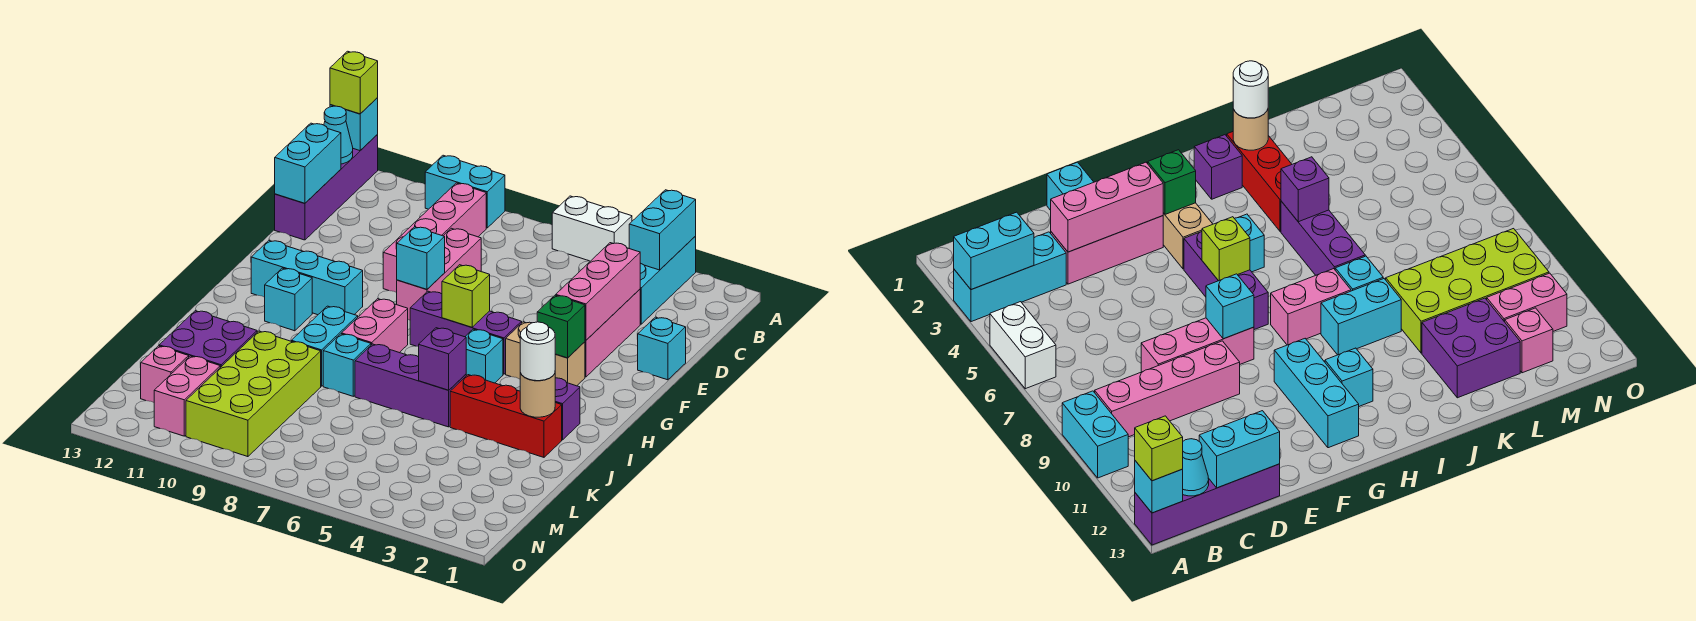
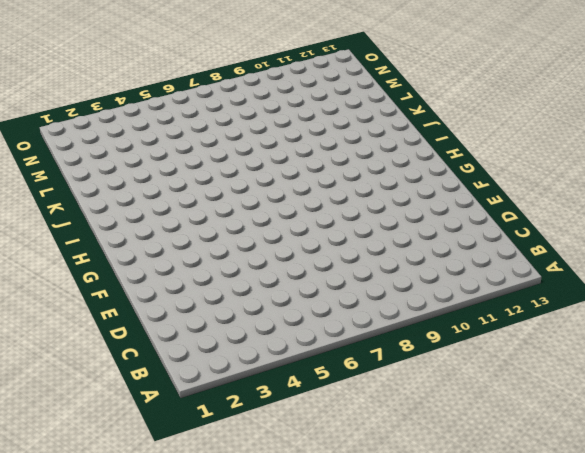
none -> cyan brick A3:C3 level 1
none -> white brick A5:A6 level 1
none -> cyan brick A9:A10 level 1
none -> purple brick A13:D13 level 1

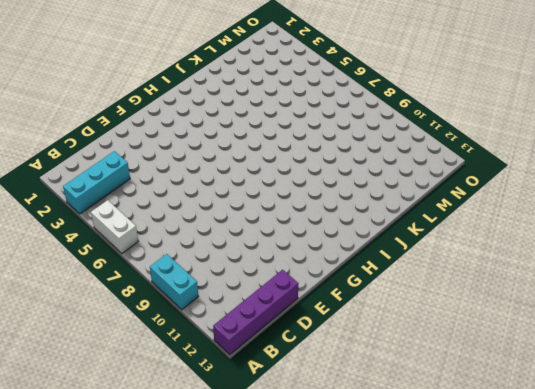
none -> pink brick B9:E9 level 1
none -> pink brick D3:F3 level 1
none -> pink brick D8:F8 level 1
none -> cyan brick E1 level 1

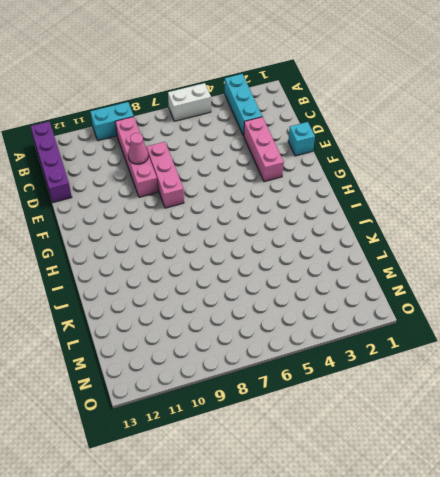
pink cone D9 level 2 -> none
none -> tan brick G3:G4 level 1
none -> purple brick G5:G7 level 1
none -> cyan brick G10:G12 level 1
none -> cyan brick H5 level 1

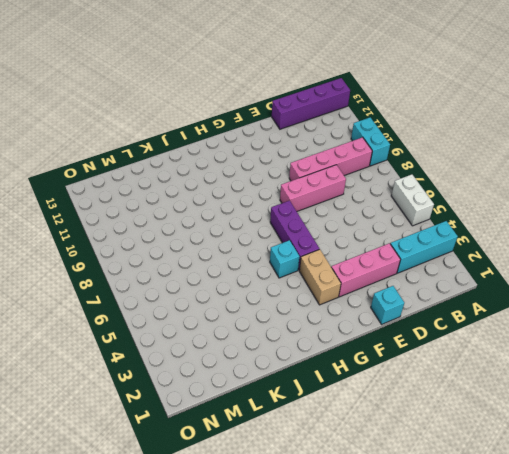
none -> cyan brick G10:G12 level 1
none -> pink brick H8:I8 level 1
none -> cyan brick H11 level 1
none -> purple brick I2 level 1

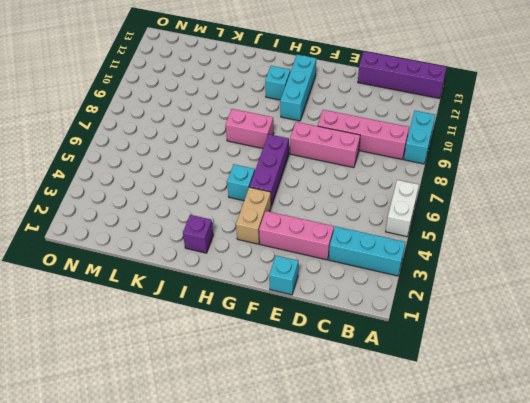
none -> cyan brick I9:J9 level 1
none -> red brick J2:J4 level 1
none -> purple brick J5:J7 level 1
none -> cyan brick J8 level 1

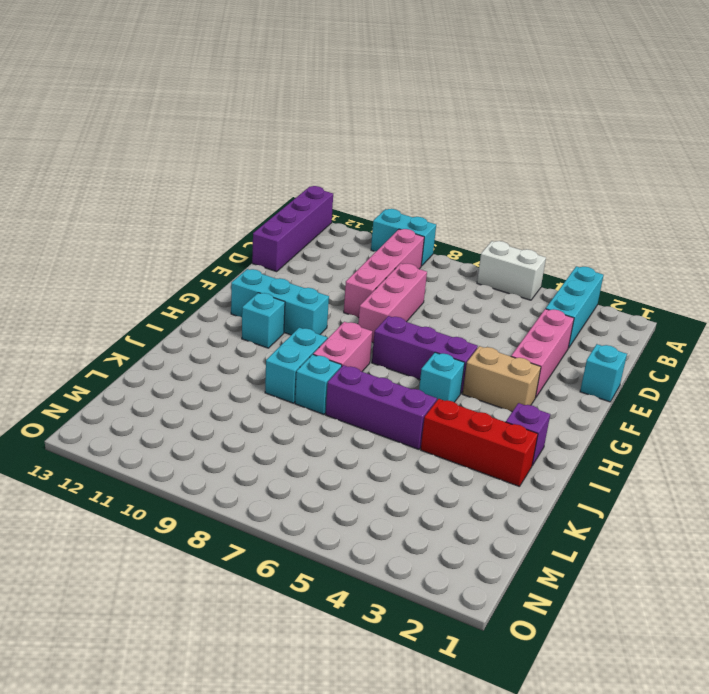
none -> lime brick K9:N10 level 1
none -> purple brick K11:L12 level 1
none -> pink brick M11:N11 level 1
none -> pink brick M12 level 1

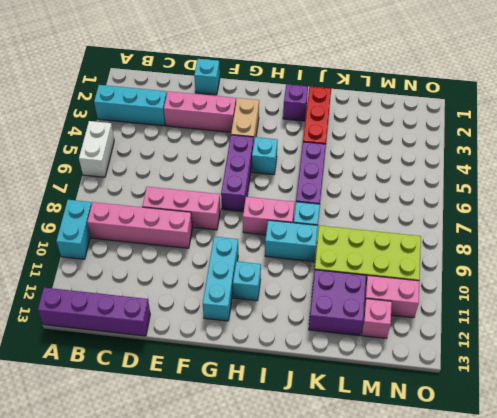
none -> cyan brick A3:B3 level 2
none -> cyan brick A13 level 2
none -> cyan cone B13 level 2
none -> cyan brick C13:D13 level 2

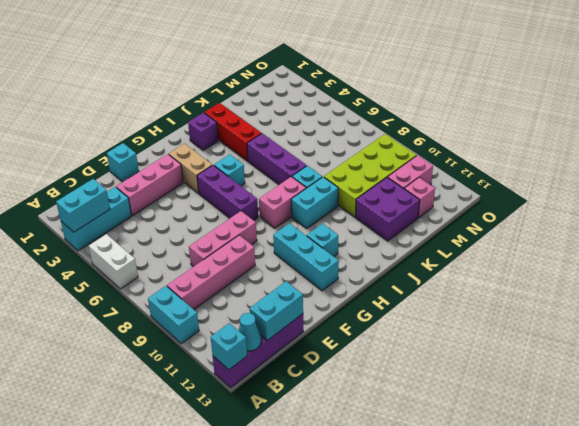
none -> pink brick D3:F3 level 2
none -> cyan brick F8 level 2
none -> green brick G3 level 2
none -> lime brick G6 level 2

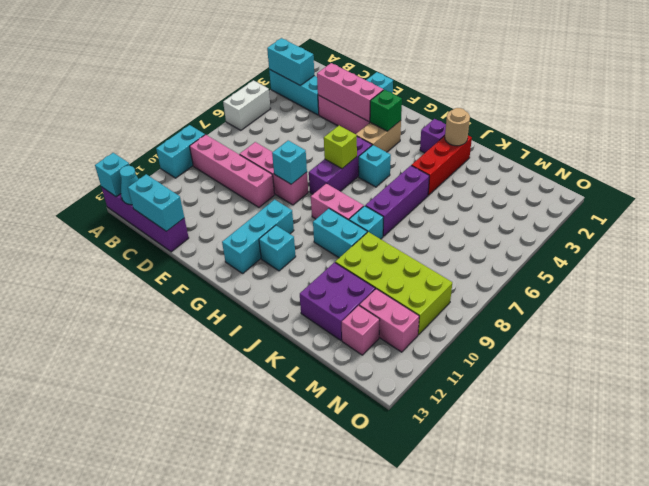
none -> purple brick J5 level 2
none -> lime brick A13 level 3
none -> white round brick J2 level 3

